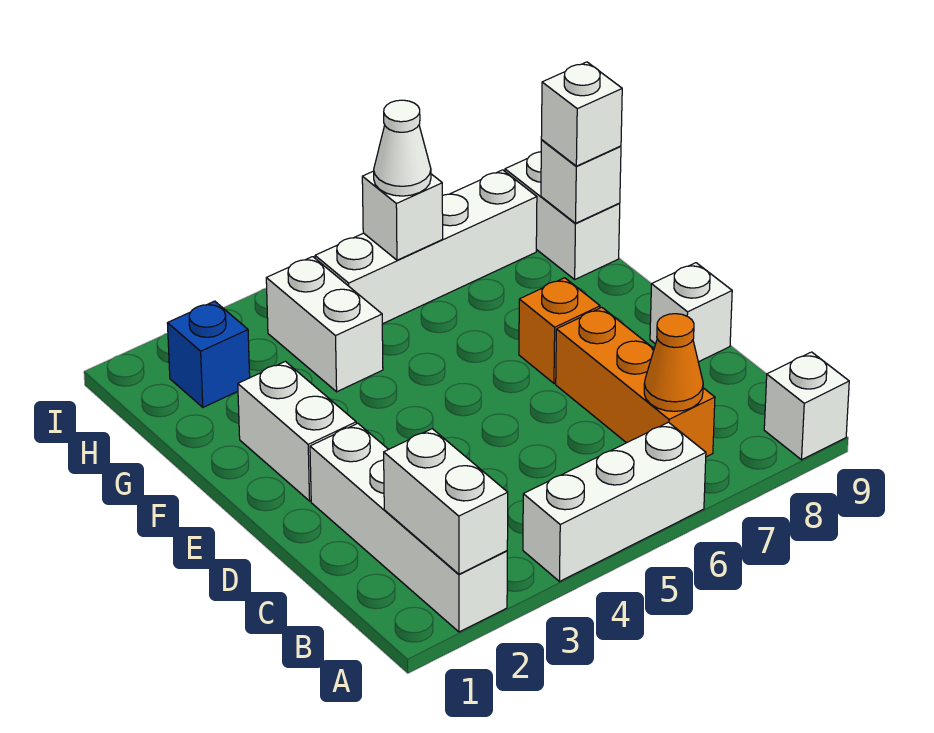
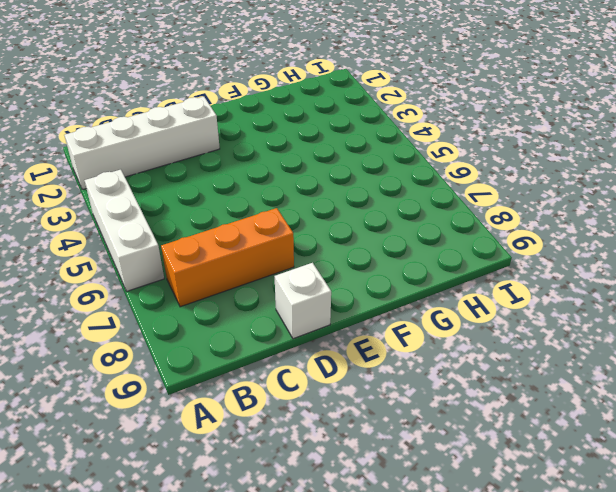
none -> white brick A9 level 1
none -> white brick E2:F2 level 1
none -> orange brick E7 level 1

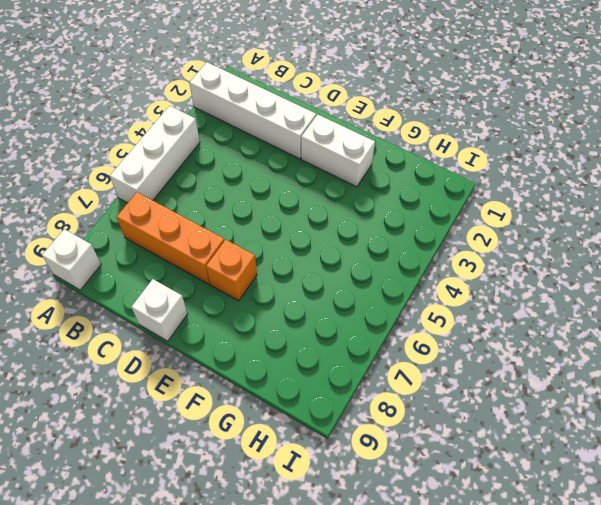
none -> white brick G4:H4 level 1
none -> white brick G9:H9 level 1
none -> blue brick H2 level 1

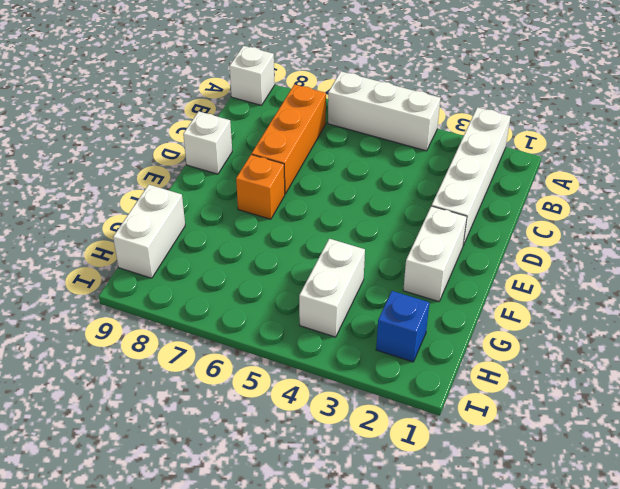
none -> white brick H5:H8 level 1
none -> white brick A2:B2 level 2
none -> orange cone B7 level 2

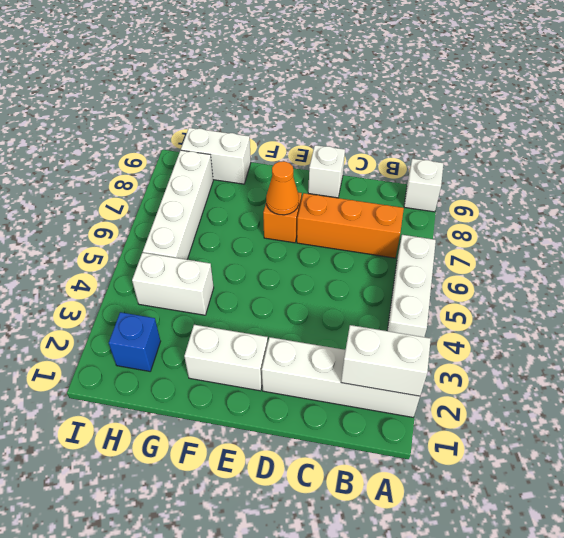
orange cone E7 level 2 -> orange cone B7 level 2
none -> white brick G9 level 2
none -> white brick H6 level 2
none -> white brick G9 level 3

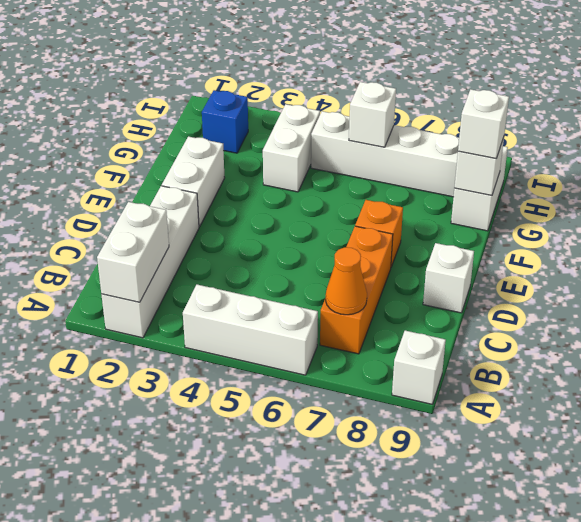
none -> white cone H6 level 3

